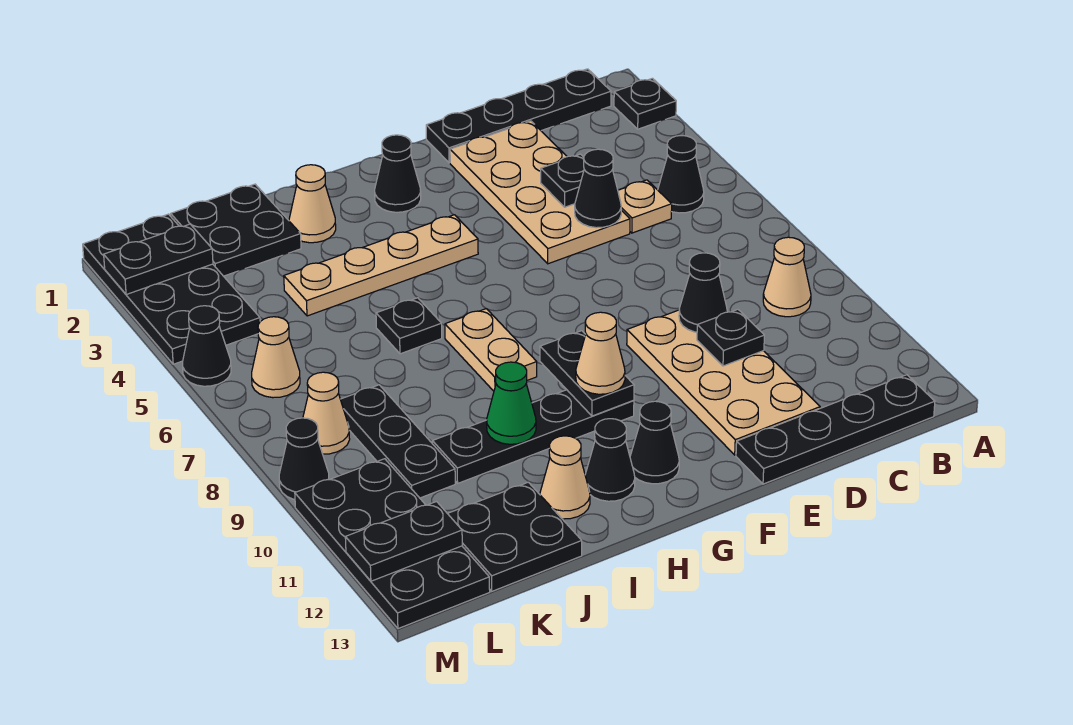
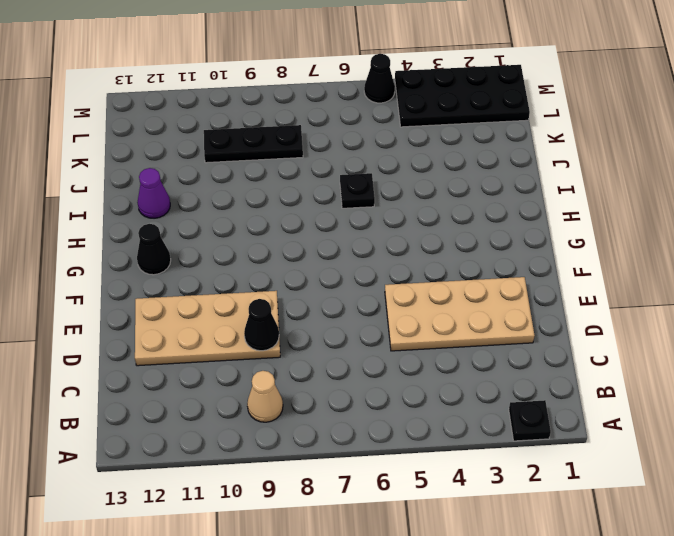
purple cone I12 level 1 -> tan cone I12 level 1
none -> black plate B1:E1 level 1
none -> black cone B5 level 1
none -> black plate B13:E13 level 1
none -> tan plate C5 level 1

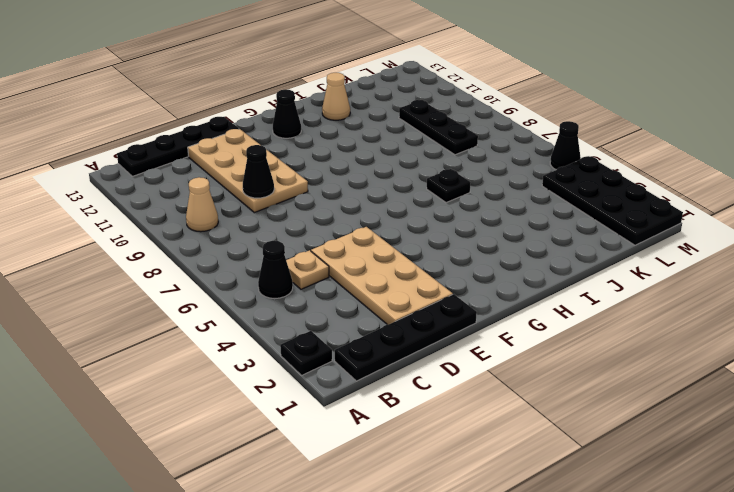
none -> black cone G2 level 1
none -> tan plate G4:J4 level 1
none -> black plate G10:J10 level 1
none -> tan plate H7:H8 level 1

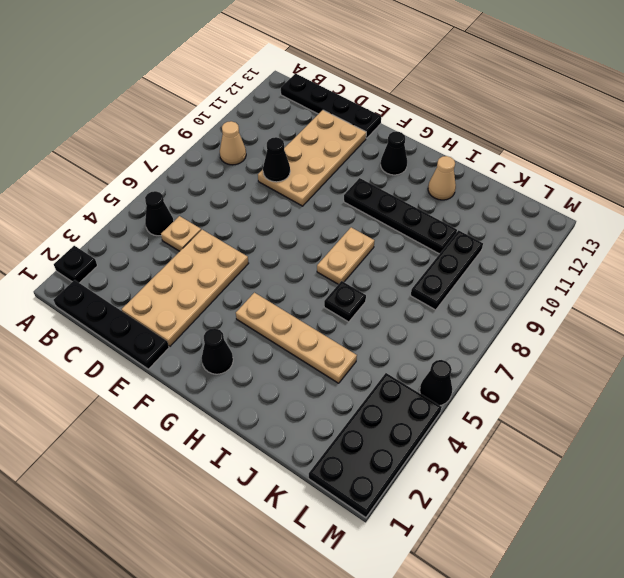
none -> black cone H12 level 1
none -> tan cone I2 level 1
none -> black plate J1:K2 level 1
none -> black plate J12:K13 level 1

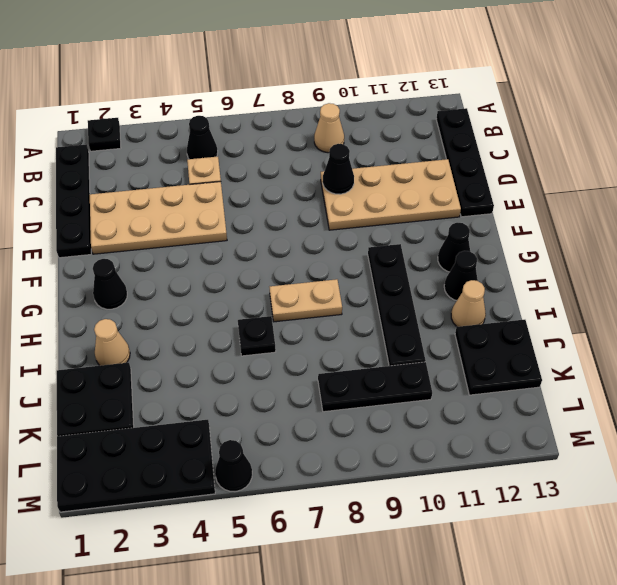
none -> tan plate G4:J4 level 1
none -> tan cone L6 level 1
none -> tan cone L8 level 1
none -> black plate L10:M13 level 1

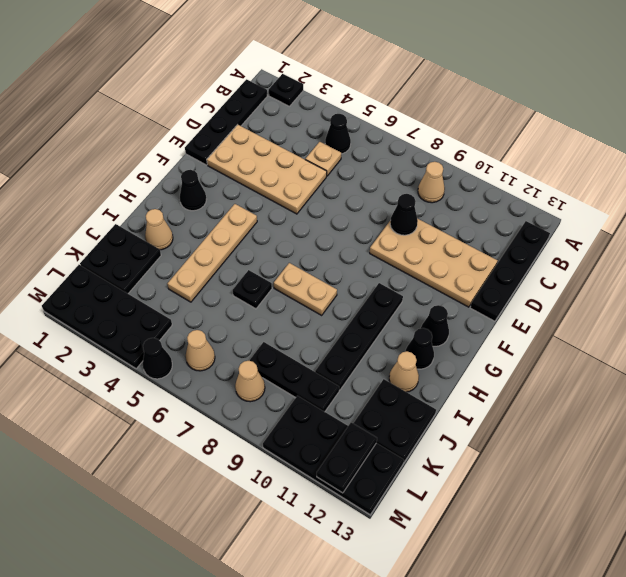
none -> black cone M9 level 1
none -> black plate D4 level 2
none -> black cone D5 level 2
none -> black plate D10 level 2

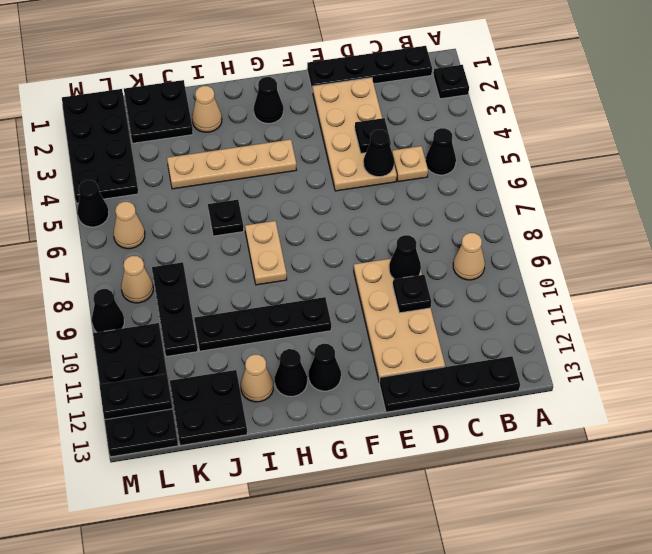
none -> black plate G9:G10 level 2
none -> green cone I10 level 2
none -> black plate L2:M2 level 2
none -> tan cone G10 level 3

